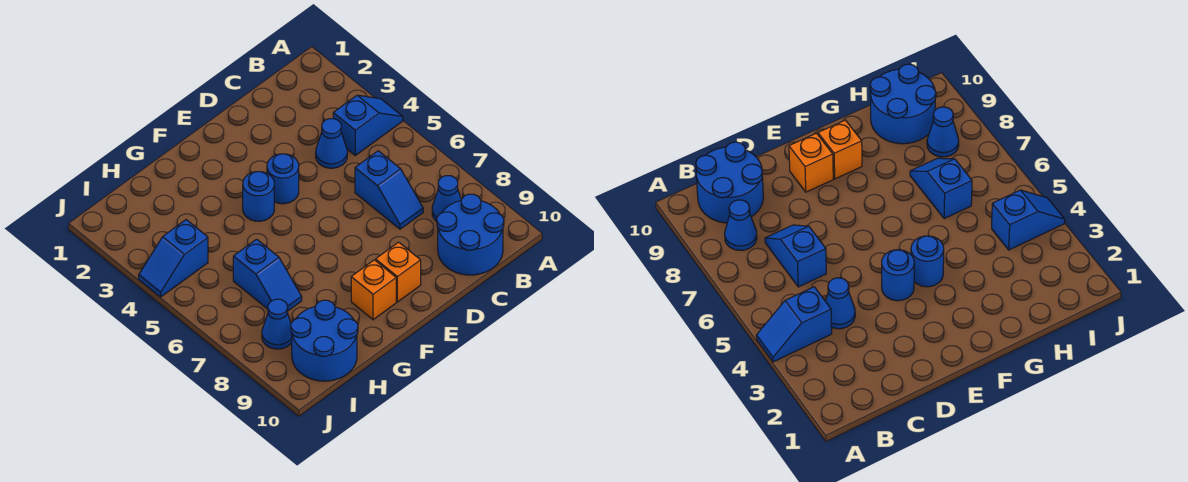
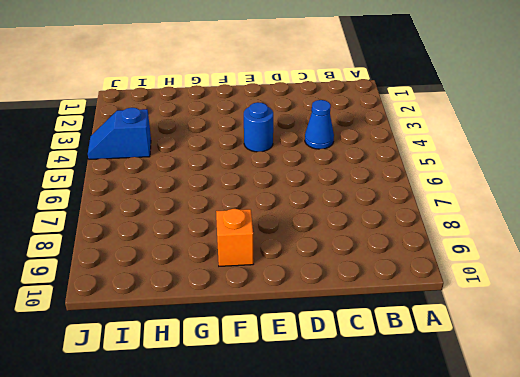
none -> blue slope A4:B4 level 1 top B
none -> blue cone B8 level 1
none -> blue round brick B9:C10 level 1

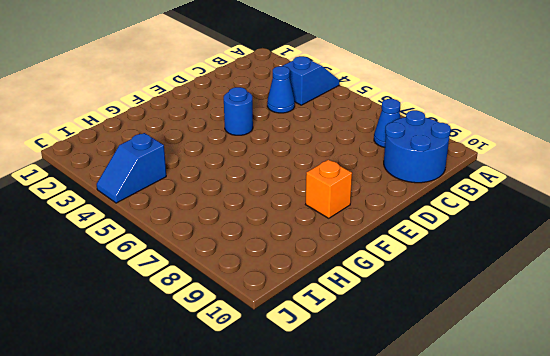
none -> blue slope C6:C7 level 1 top 6
none -> orange brick E9 level 1
none -> blue round brick F4 level 1

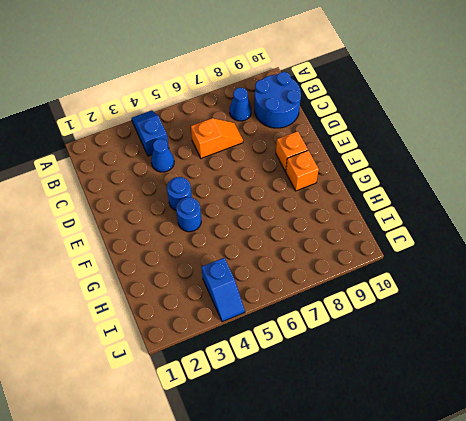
orange slope C6:C7 level 1 top 6 -> blue slope C6:C7 level 1 top 6
none -> blue slope H6:H7 level 1 top 6
none -> blue round brick H9:I10 level 1
none -> blue cone I8 level 1

